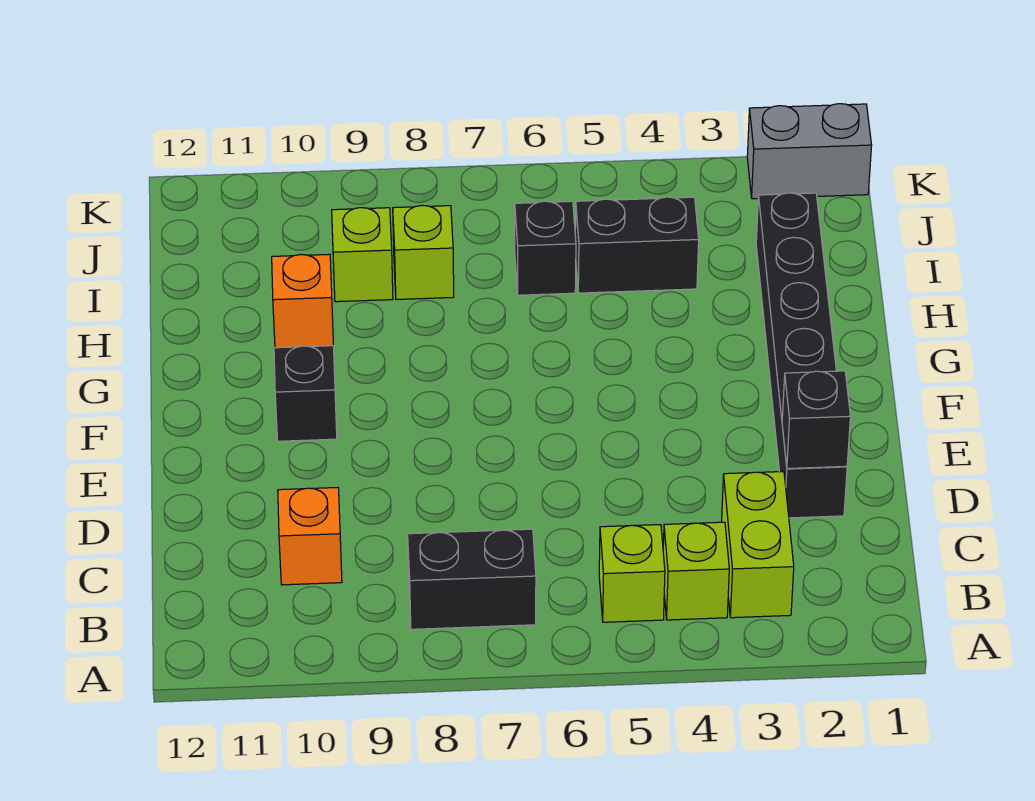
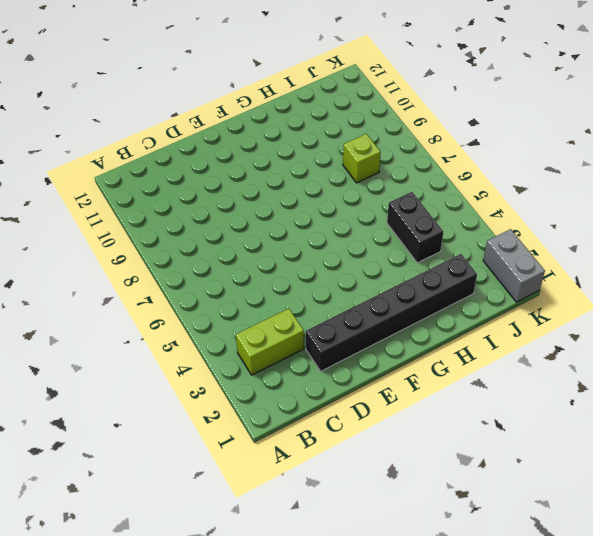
none -> lime brick B4 level 1
none -> lime brick B5 level 1
none -> black brick B7:B8 level 1

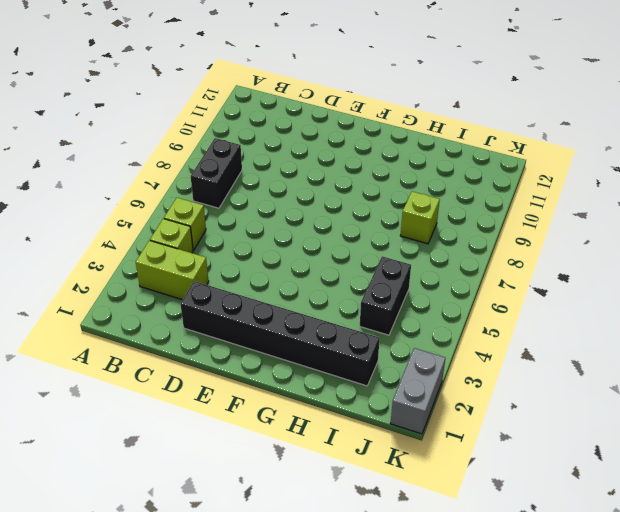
none -> orange brick C10 level 1
none -> black brick F10 level 1
none -> orange brick H10 level 1

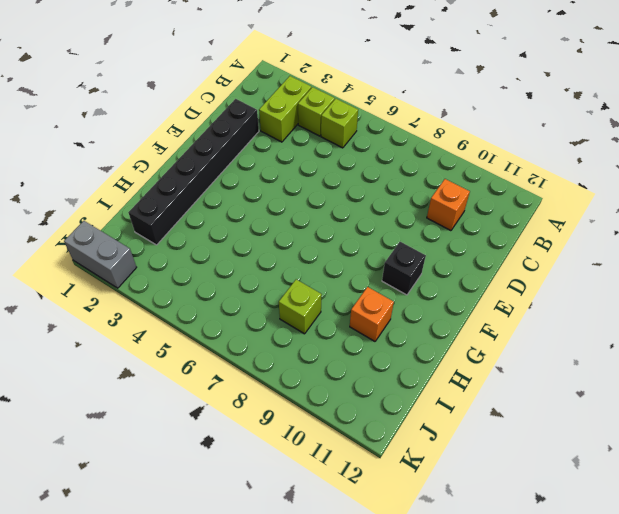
none -> black brick B7:B8 level 1
none -> black brick I4:I5 level 1
none -> black brick I6 level 1

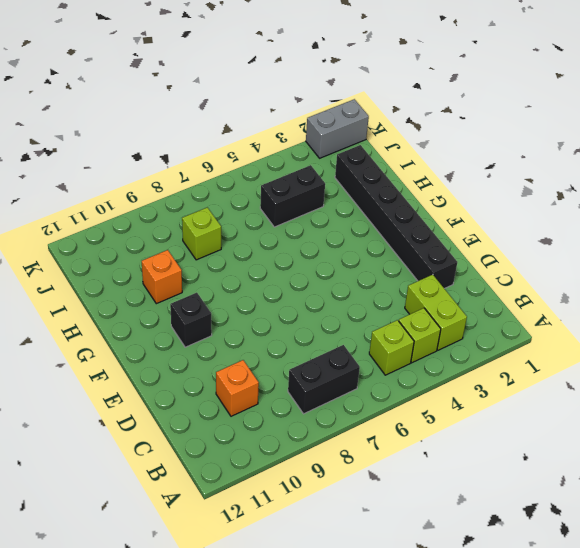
none -> black brick I6 level 1
none -> lime brick I9 level 1
none -> black brick D2 level 2

